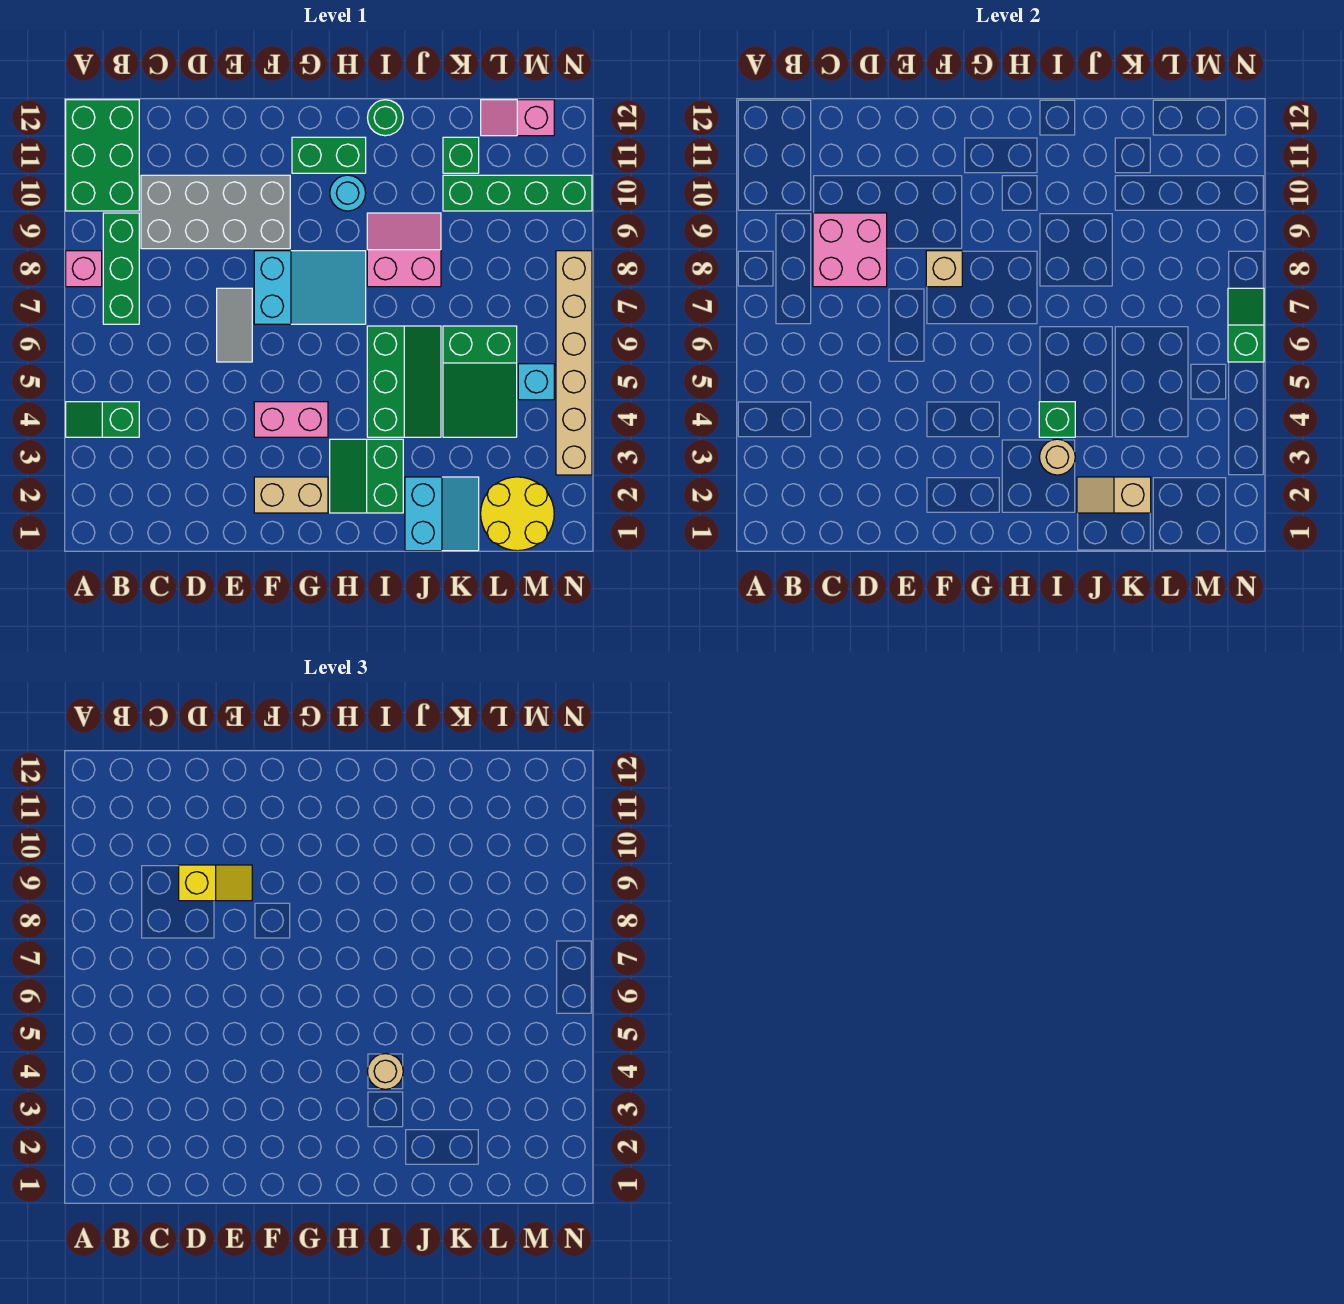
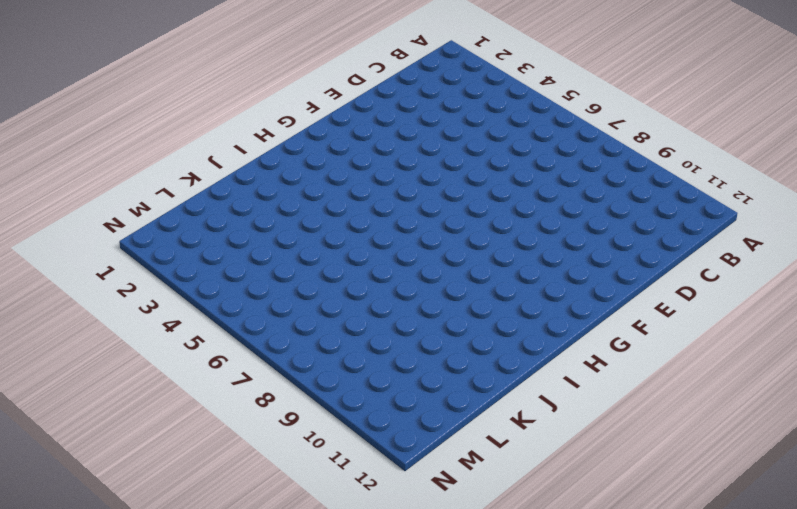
none -> green slope A4:B4 level 1 top B
none -> pink brick A8 level 1
none -> green brick A10:B12 level 1
none -> green brick B7:B9 level 1

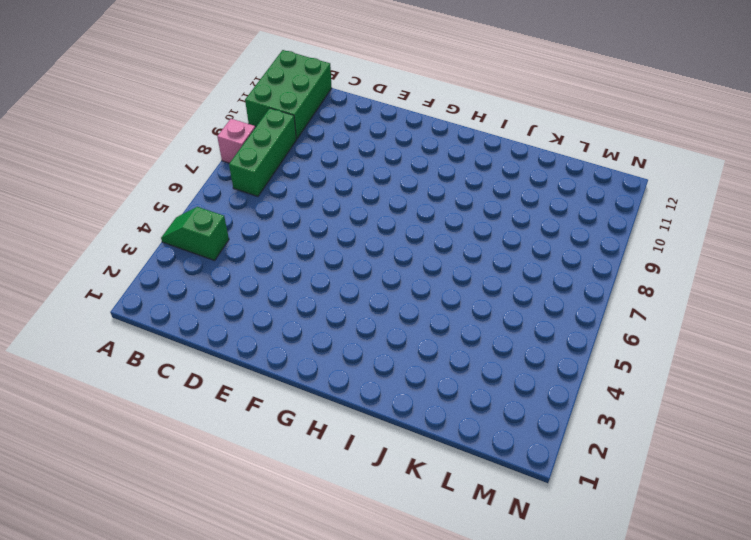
none -> grey brick C9:F10 level 1
none -> grey tile E6:E7 level 1
none -> tan brick F2:G2 level 1
none -> pink brick F4:G4 level 1

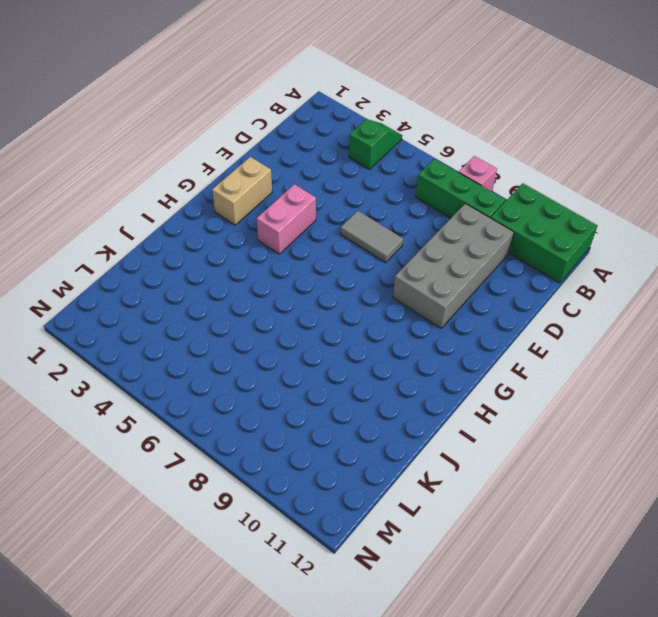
none -> cyan slope F7:H8 level 1 top F
none -> green brick G11:H11 level 1
none -> green slope H2:I3 level 1 top I
none -> cyan round brick H10 level 1

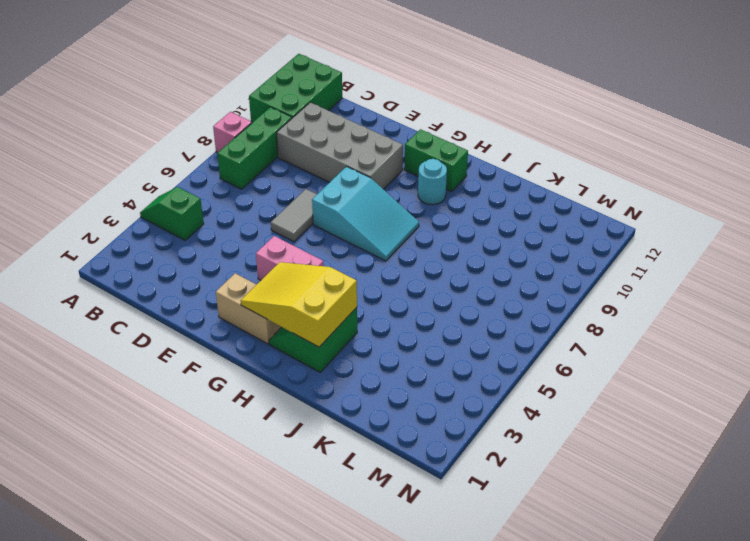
yellow slope G2:I3 level 2 top I -> tan round brick I3 level 2
none -> green slope I4:J6 level 1 top I
none -> pink slope I8:J9 level 1 top 8
none -> green round brick I12 level 1
none -> cyan slope J1:K2 level 1 top J

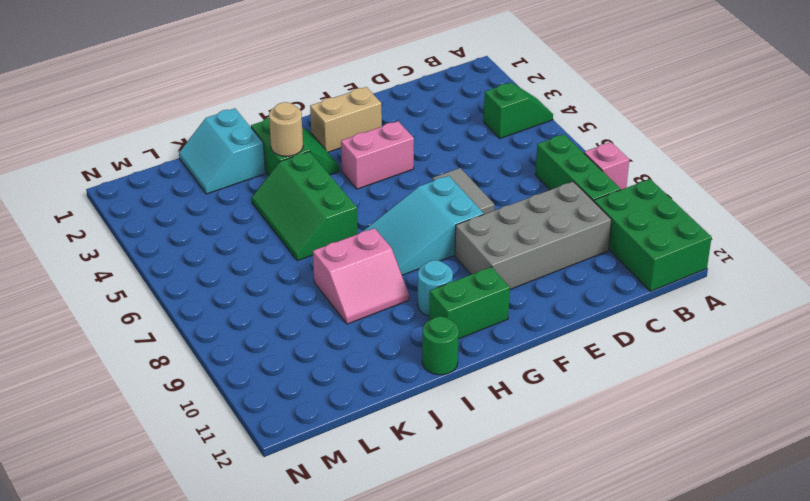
none -> green slope K4:L6 level 1 top 6
none -> green brick K10:N10 level 1
none -> green brick K11 level 1
none -> yellow round brick L1:M2 level 1

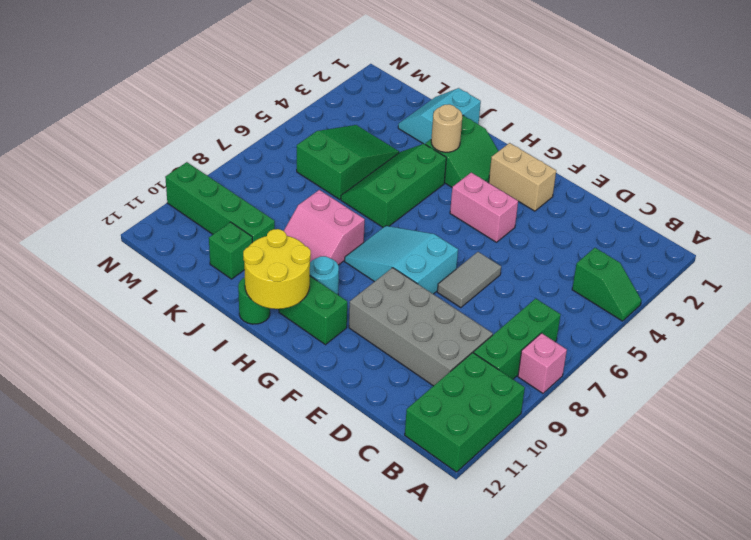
yellow round brick H11:I12 level 2 -> yellow round brick L1:M2 level 1
none -> pink slope L12:M12 level 1 top M
none -> cyan brick M5 level 1
none -> tan brick N3:N8 level 1
none -> pink brick C8:D9 level 2

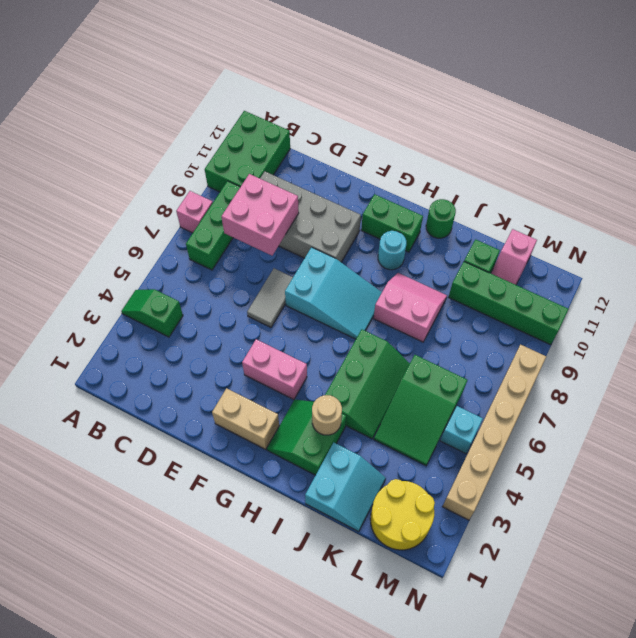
pink slope L11:L12 level 1 top 12 -> pink slope L12:M12 level 1 top M
none -> tan brick F8 level 2
none -> green brick I4 level 2
none -> tan slope J2:K2 level 2 top K
none -> green slope N6:N7 level 2 top 6

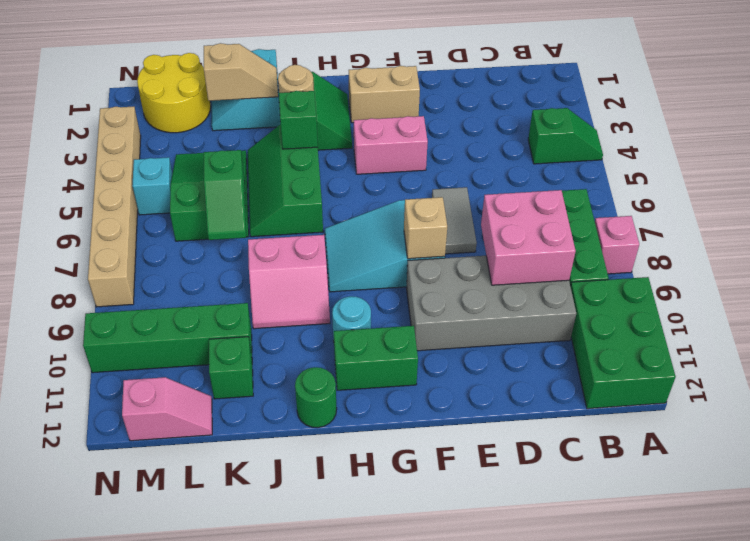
green slope K6:K7 level 2 top 6 -> green slope N6:N7 level 2 top 6
none -> yellow slope D9:E9 level 3 top D
none -> tan round brick I4 level 3

